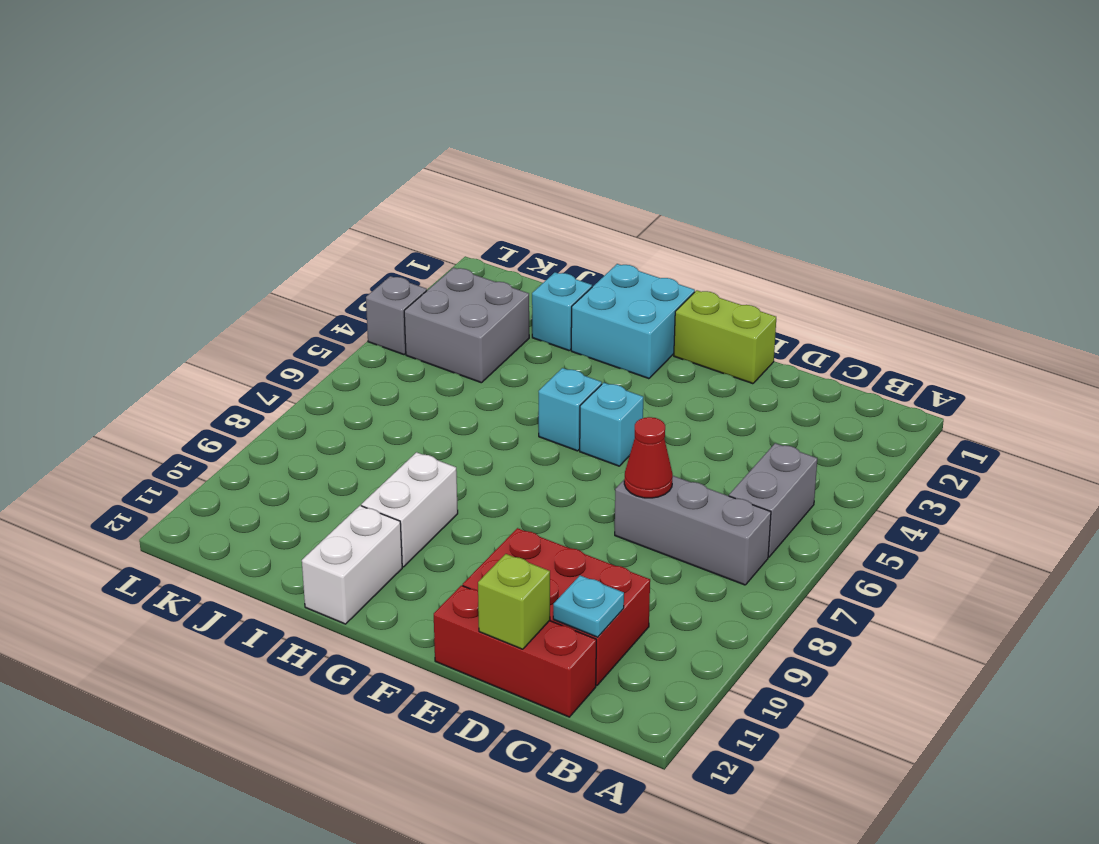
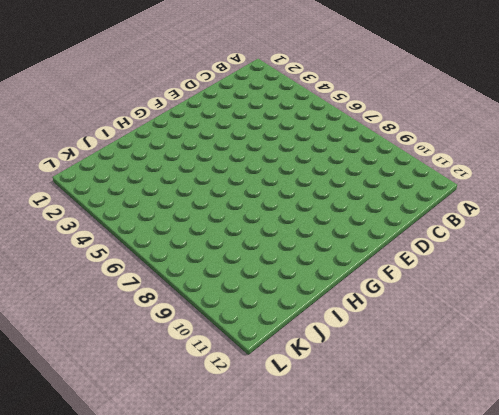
none -> grey brick B5:B6 level 1
none -> grey brick B7:D7 level 1
none -> red brick C10:E11 level 1

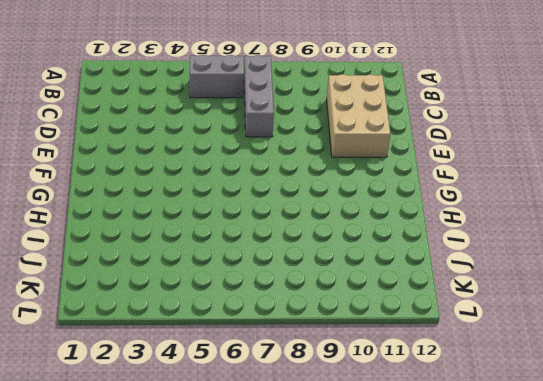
tan brick C10:E11 level 1 -> red brick C10:E11 level 1
none -> red brick C12:E12 level 1
none -> lime brick E1:F1 level 1
none -> cyan brick F5 level 1

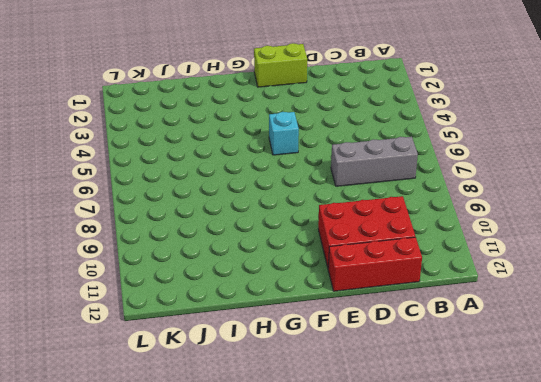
none -> grey brick B5:B6 level 1
none -> cyan brick G1:H2 level 1
none -> cyan brick G5 level 1

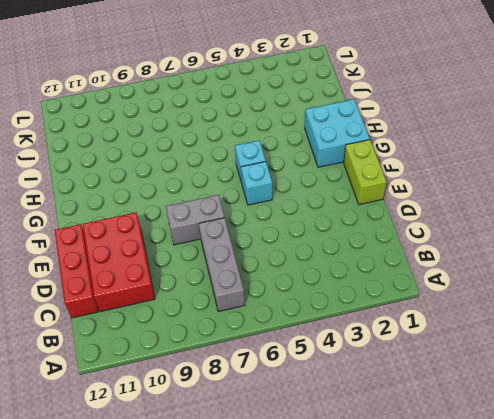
grey brick E7:E8 level 1 -> grey brick B5:B6 level 1
none -> white brick H9:H10 level 1
none -> white brick H11:H12 level 1
none -> cyan brick I2 level 1

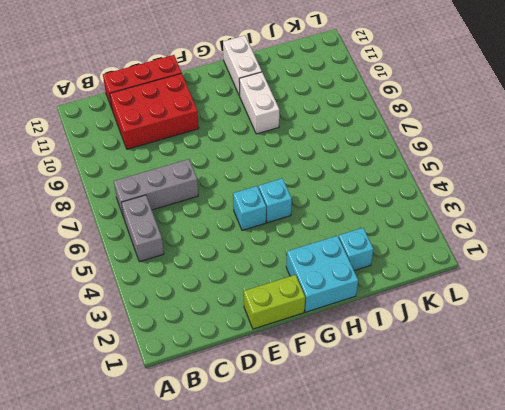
none -> grey brick J3:K4 level 1
none -> grey brick L4 level 1
none -> cyan plate C11 level 2

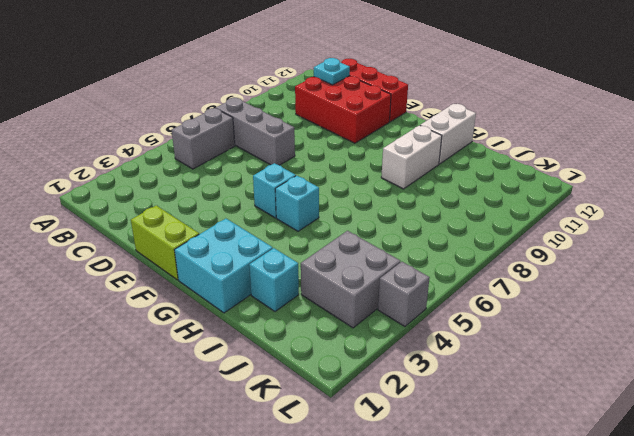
none -> red cone D7 level 2
none -> lime brick D12 level 2

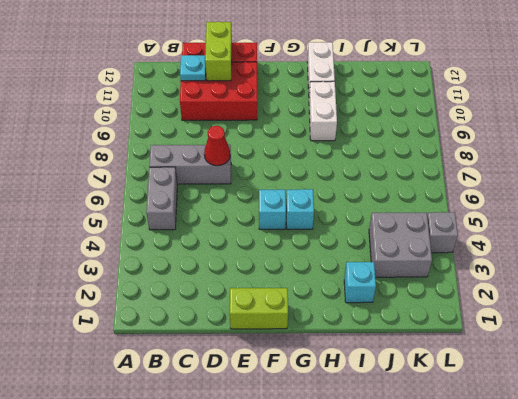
lime brick D11:D12 level 2 -> lime brick D12 level 2
none -> cyan brick G1:H2 level 1

